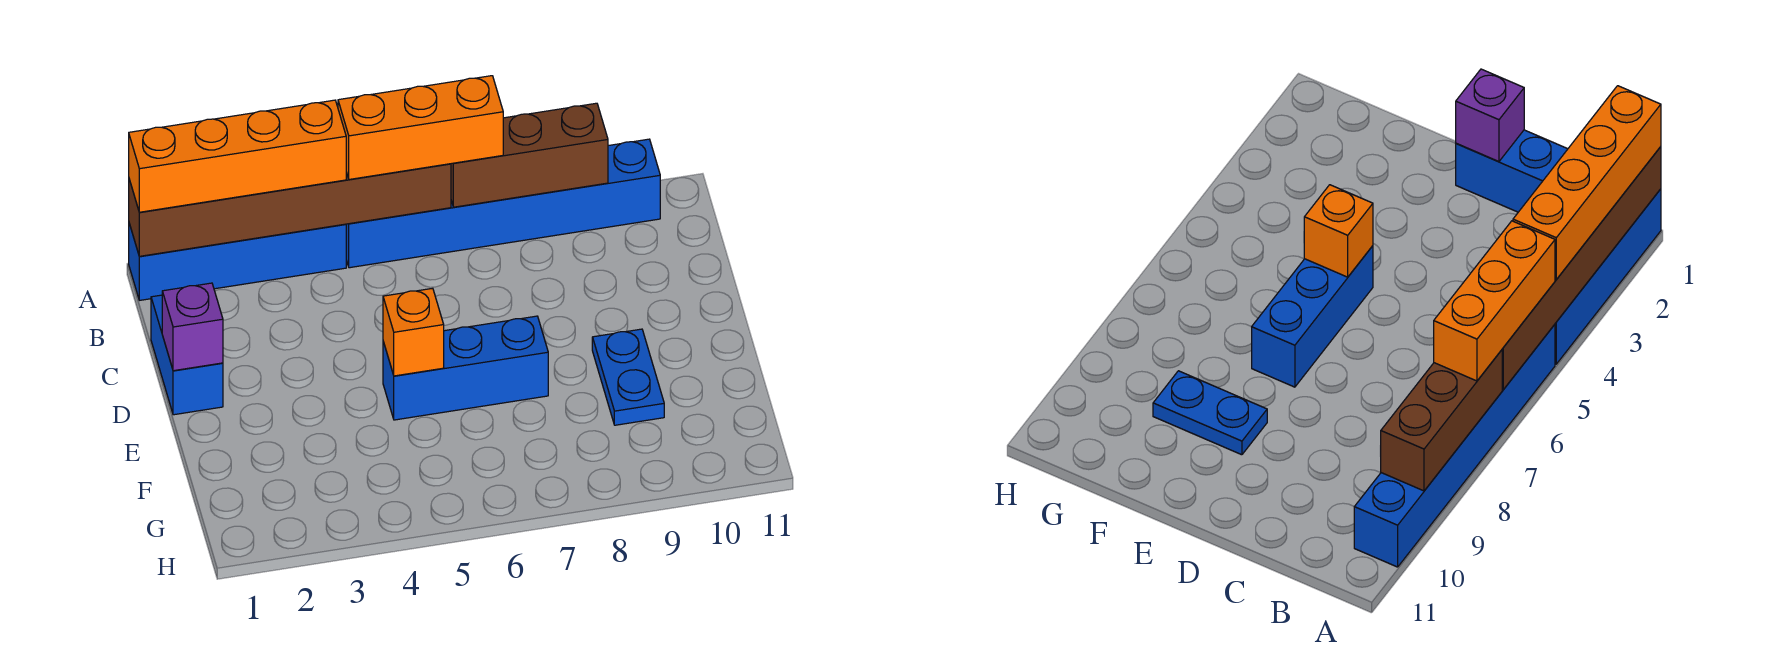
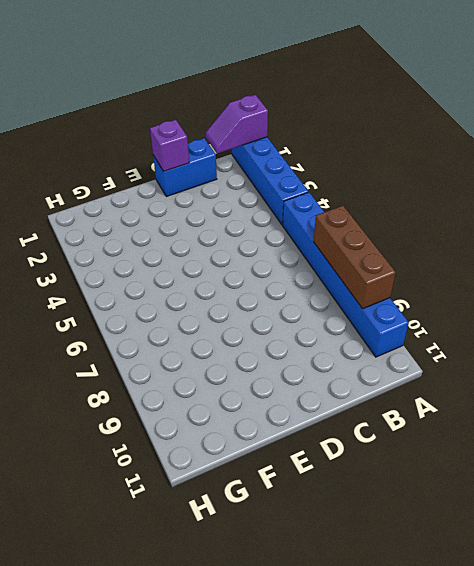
purple slope A1:B1 level 2 top A -> brown brick A1:A6 level 2
none -> blue brick E5:E7 level 1
none -> blue plate E9:F9 level 1

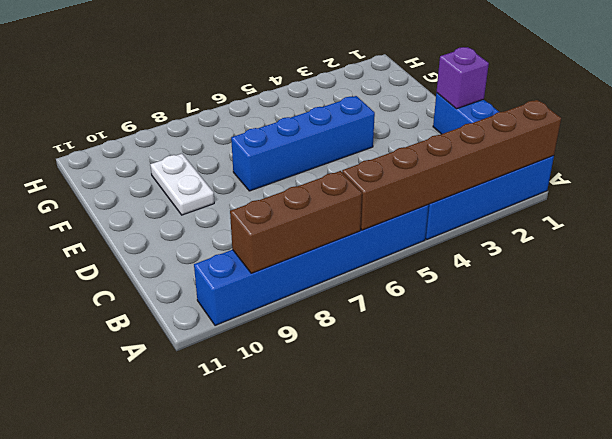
blue brick E4:E7 level 1 -> blue brick E5:E7 level 1
white plate E9:F9 level 1 -> blue plate E9:F9 level 1
none -> orange brick E5 level 2
none -> orange brick A1:A4 level 3

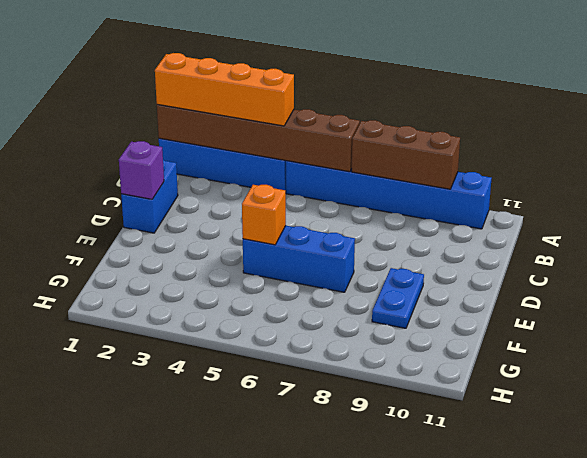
none -> orange brick A5:A7 level 3

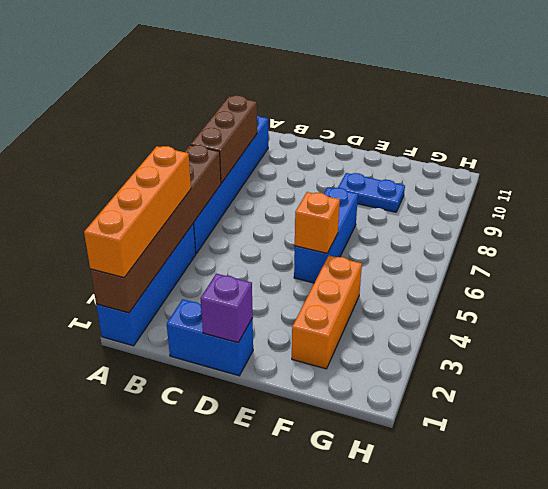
orange brick F2:F4 level 1 -> orange brick A5:A7 level 3

